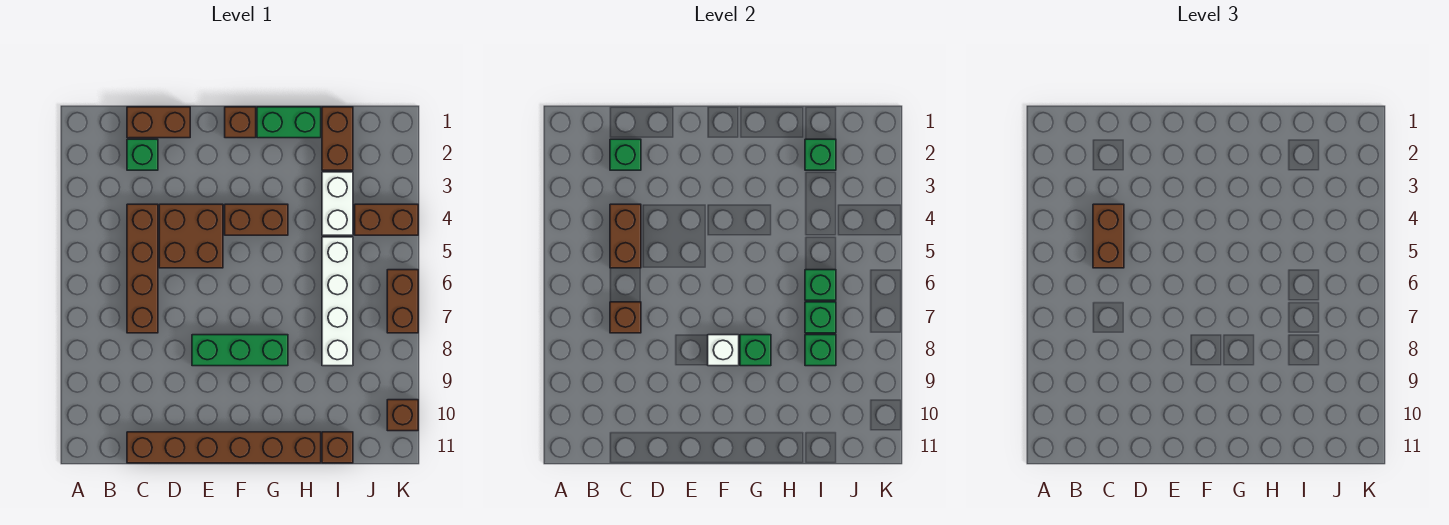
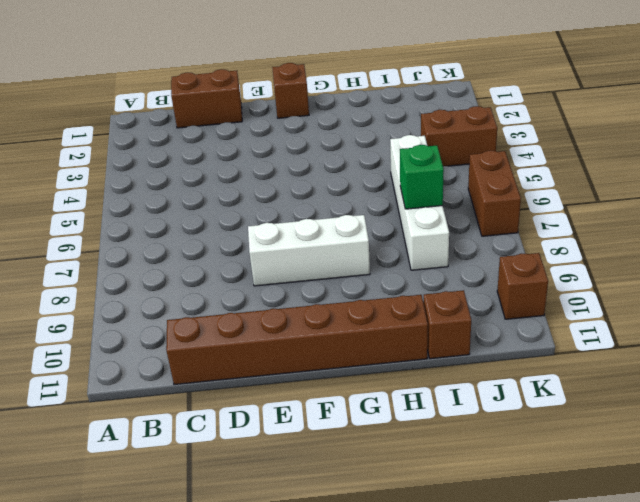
white brick E8:G8 level 1 -> green brick E8:G8 level 1
none -> green brick C2 level 1
none -> brown brick C4:C7 level 1
none -> brown brick D4:E5 level 1

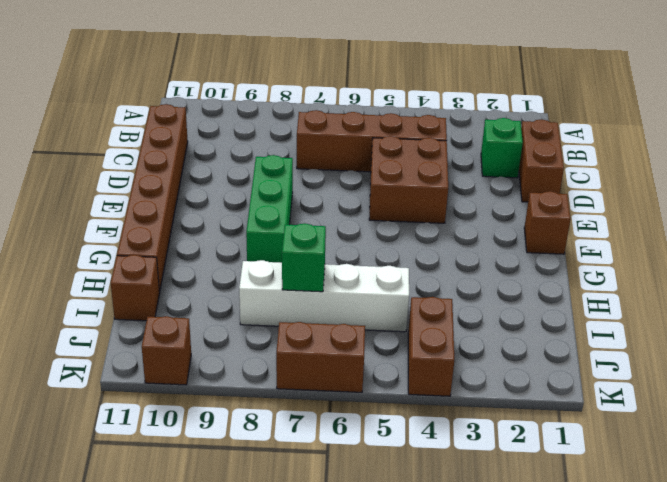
none -> brown brick F4:G4 level 1
none -> green brick G1:H1 level 1
none -> brown brick I1:I2 level 1

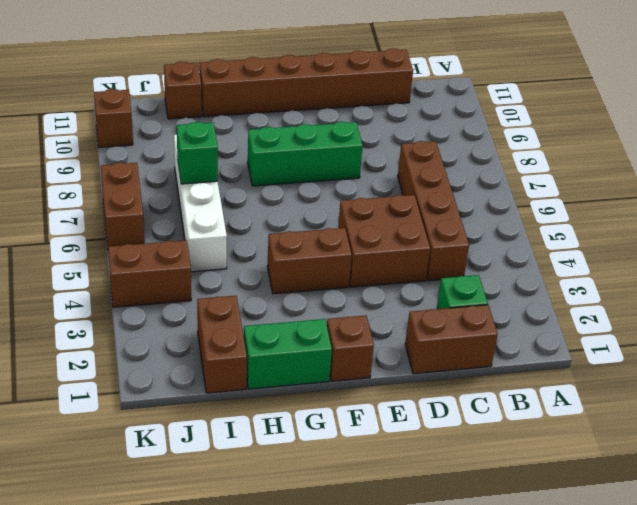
none -> white brick I3:I4 level 1
none -> green brick C2 level 2
none -> brown brick C4:C5 level 2

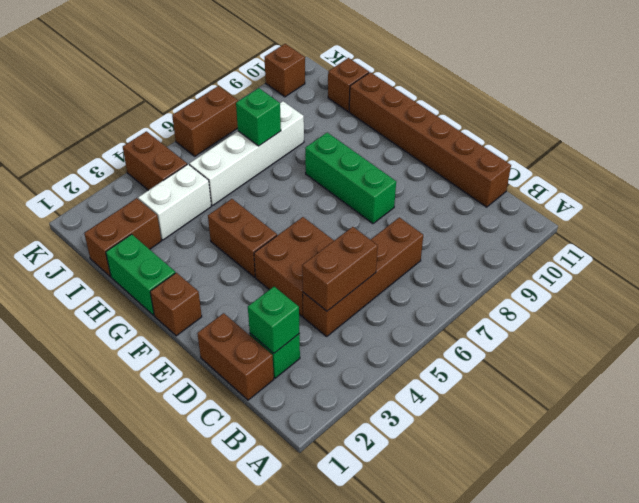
none -> brown brick C7 level 2
none -> white brick F8 level 2
none -> green brick G8 level 2

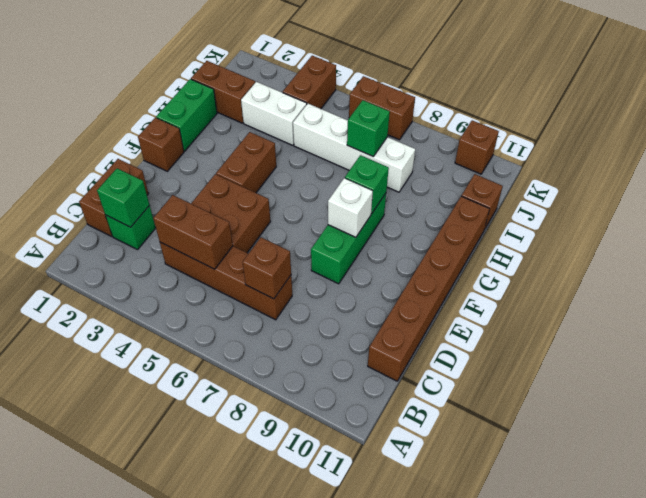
none -> green brick I2 level 2
none -> green brick I6 level 2
none -> green brick I8 level 2

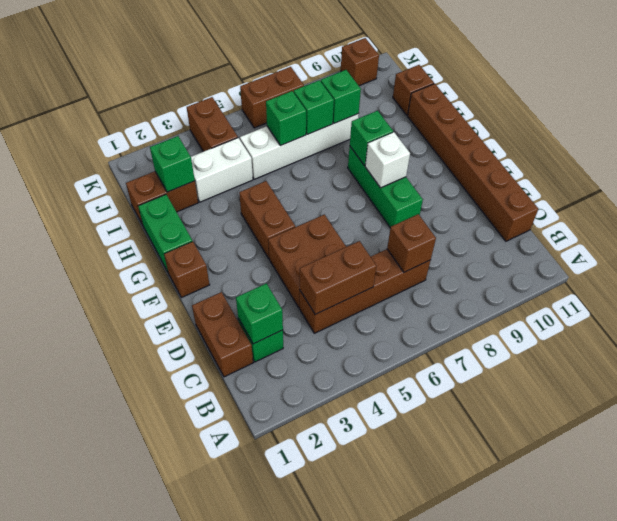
none -> brown brick C4:C5 level 3

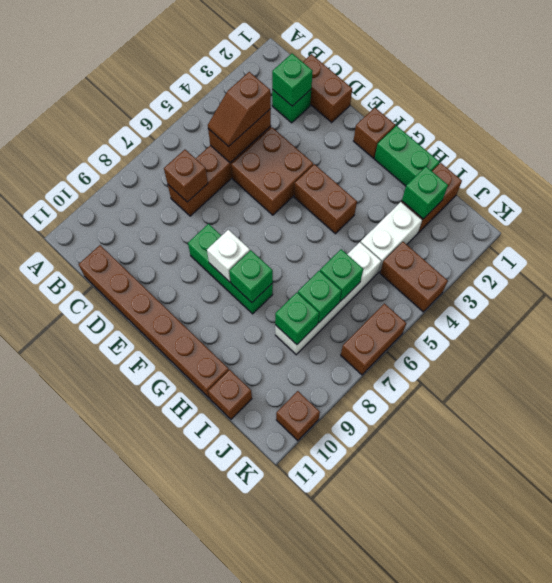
brown slope C4:C5 level 3 top 4 -> brown brick C4:C5 level 3

